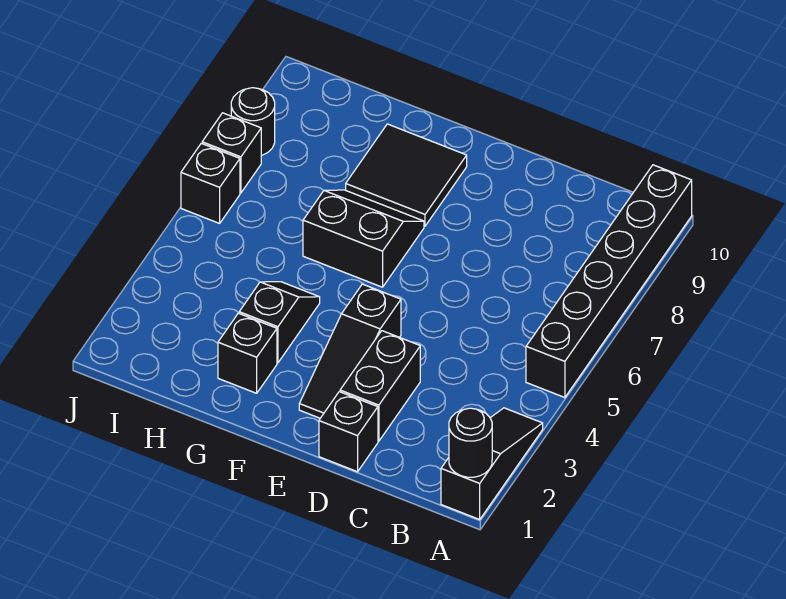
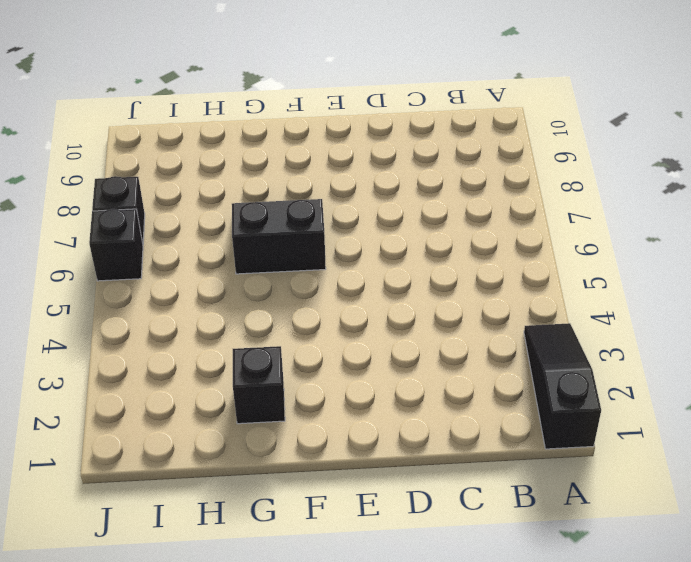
none -> black brick A5:A10 level 1
none -> black brick D1 level 1
none -> black brick D2:D3 level 1

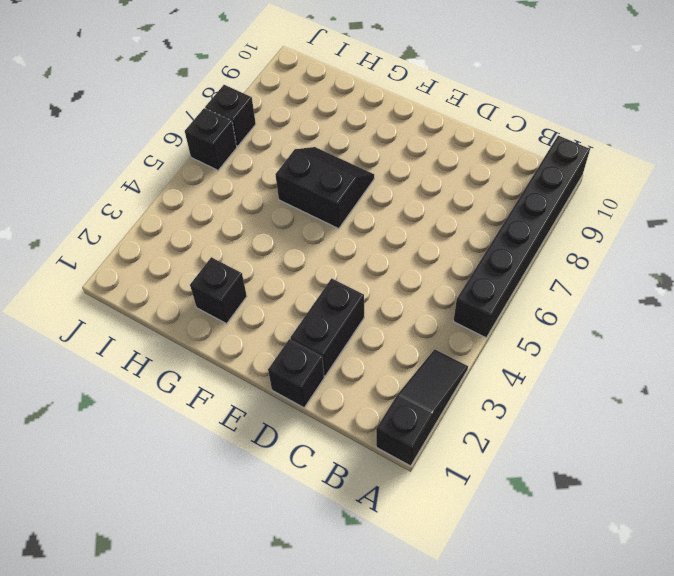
none -> black slope E2:E4 level 1 top 4
none -> black tile F8:G9 level 1
none -> black slope G3:G4 level 1 top 3

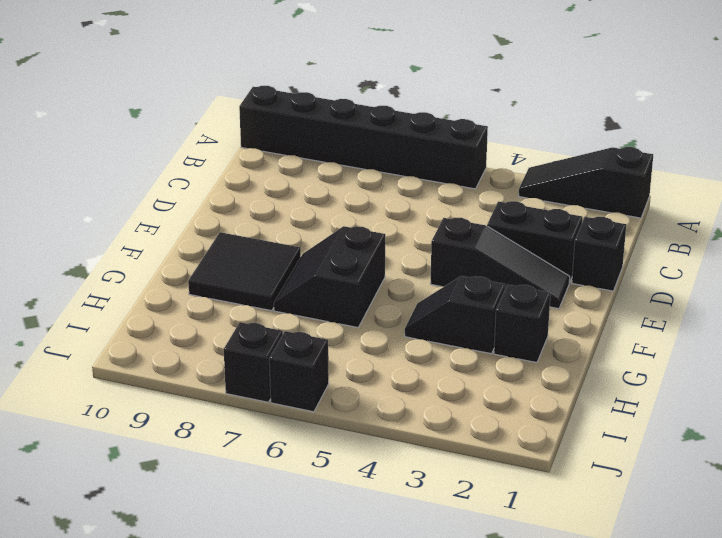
none -> black round brick J8 level 1
none -> black round brick A1 level 2

